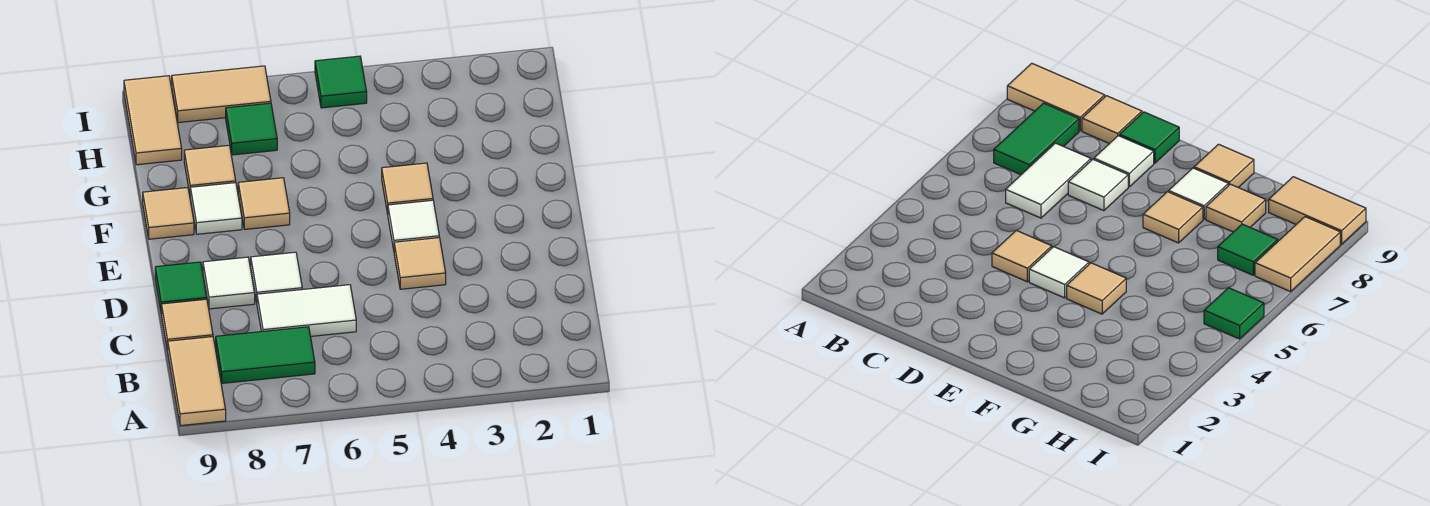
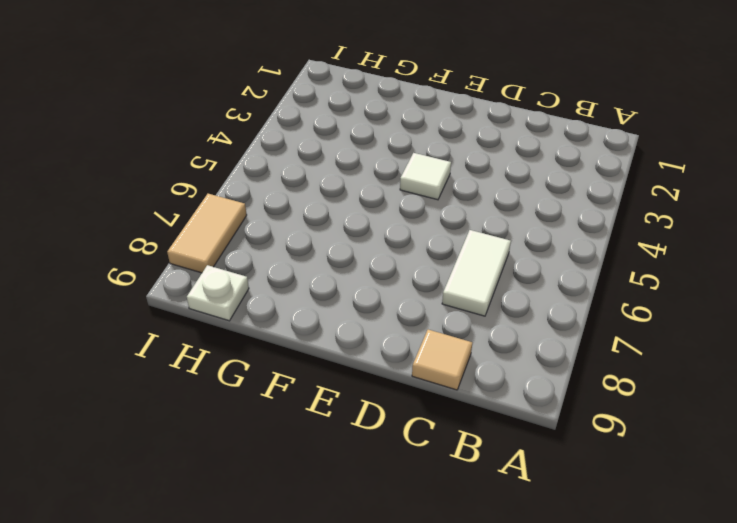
white plate H9 level 1 -> tan tile H9:I9 level 1
none -> tan tile A9:B9 level 1
none -> green tile B7:B8 level 1
none -> tan tile D4 level 1

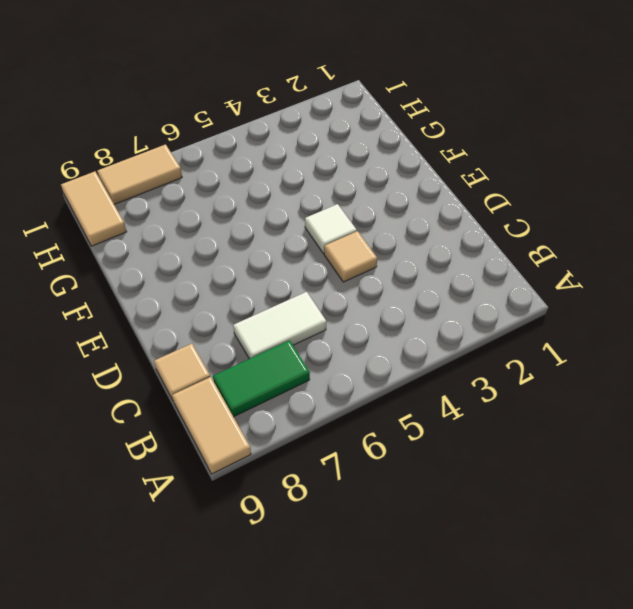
none -> white tile D7 level 1
none -> white tile D8 level 1
none -> green tile D9 level 1

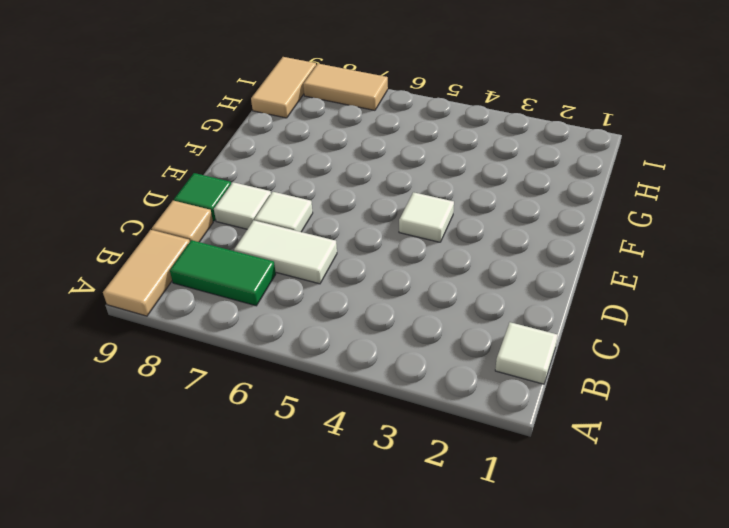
white tile B1 level 1 -> white tile F8 level 1
none -> tan tile D4 level 1
none -> tan tile F4 level 1
none -> tan tile F7 level 1

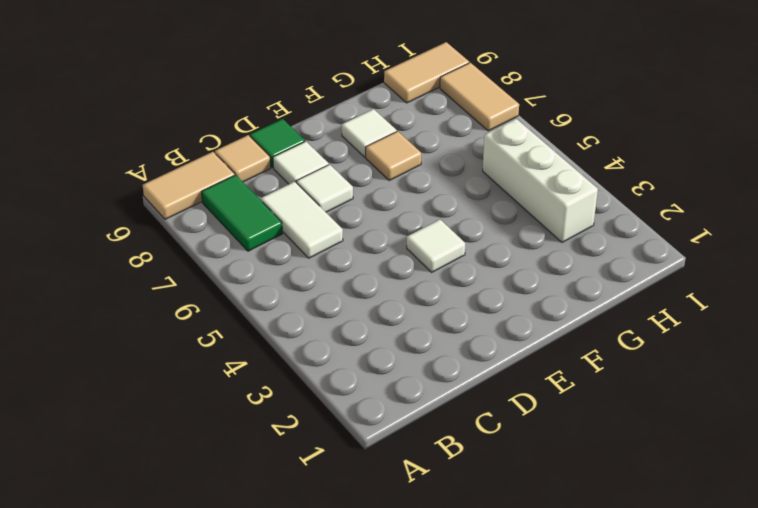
white brick H3:H5 level 1 -> none
none -> tan tile D4 level 1
none -> tan tile F4 level 1
none -> tan tile F9 level 1

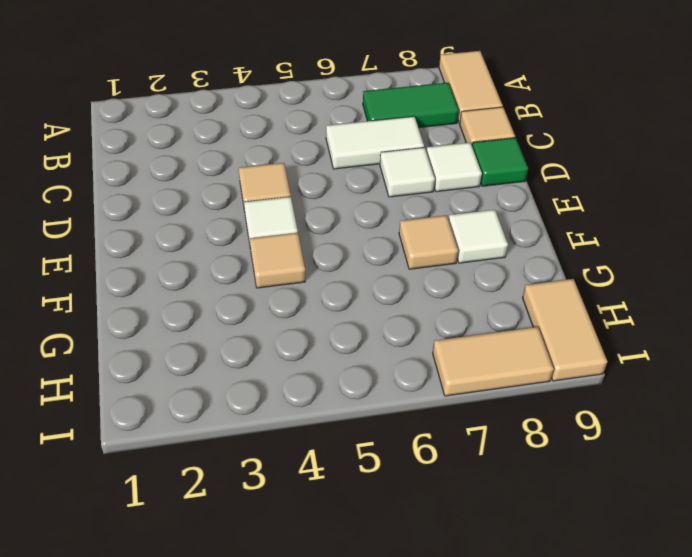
none -> tan tile F9 level 1
none -> tan tile G8 level 1
none -> green tile H7 level 1

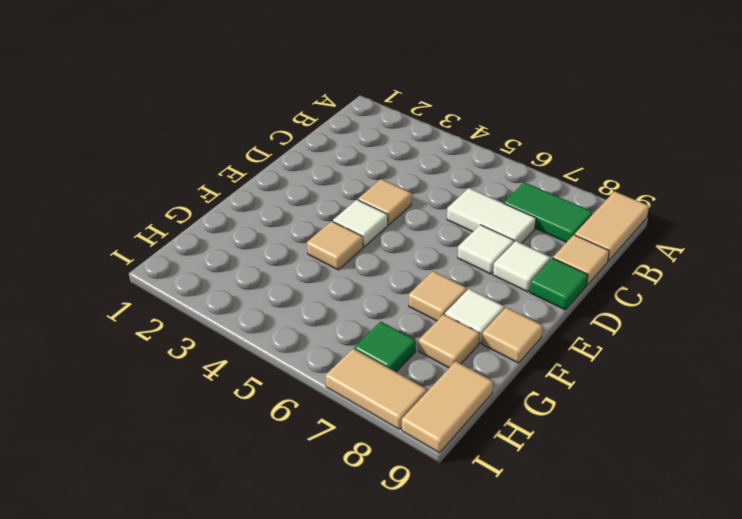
none -> green tile I5 level 1

